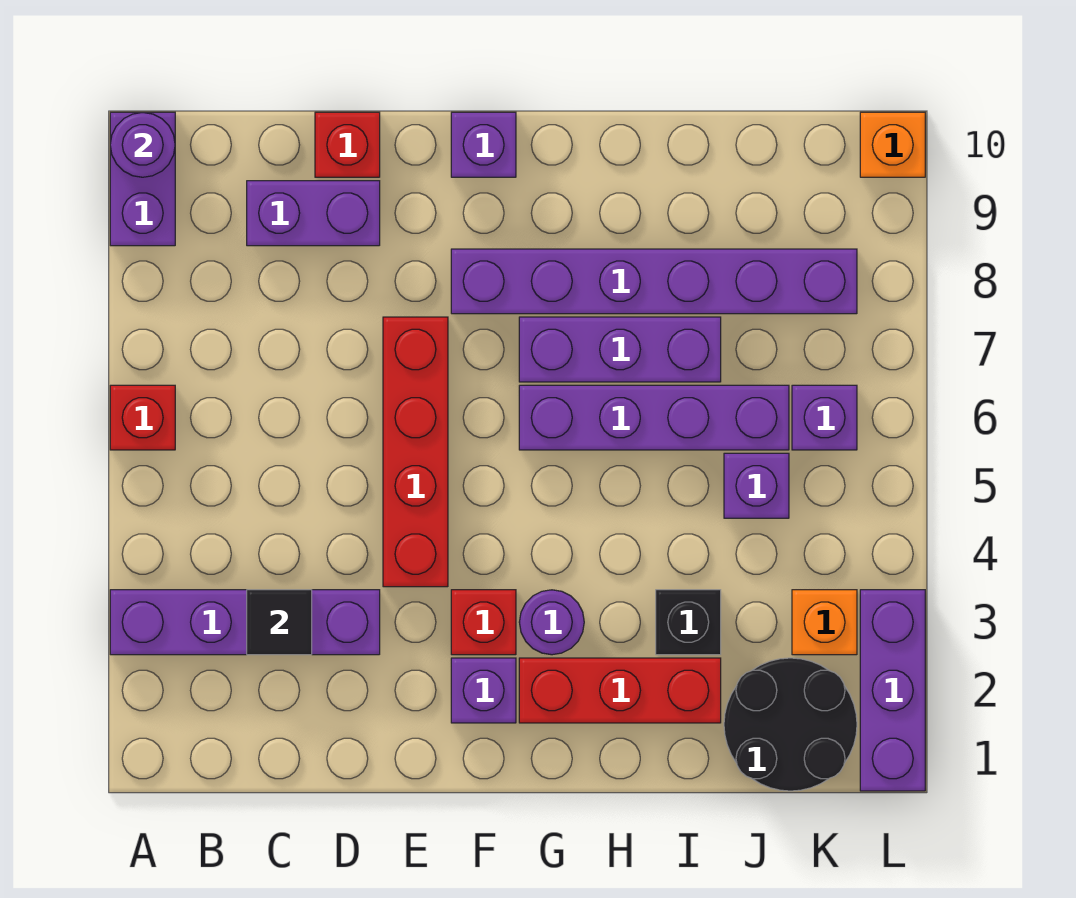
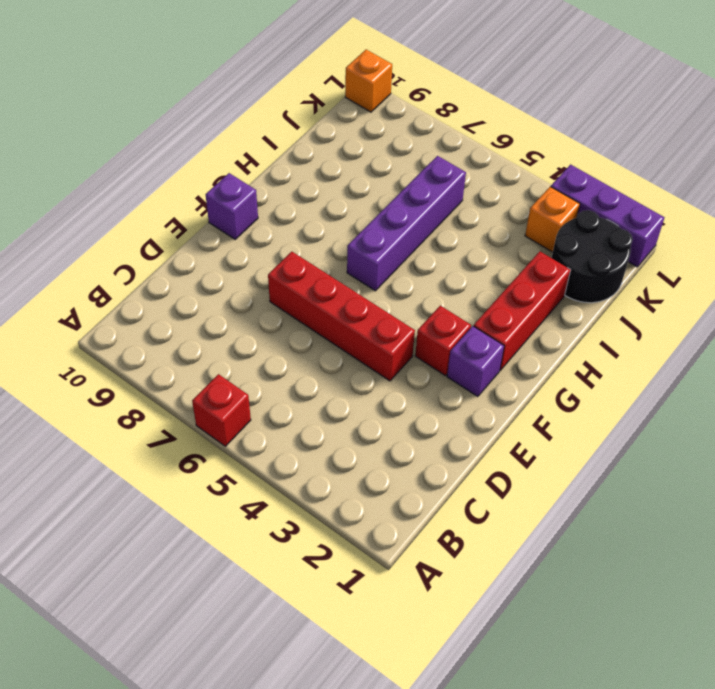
none -> purple brick A3:D3 level 1
none -> purple brick A9:A10 level 1
none -> purple brick C9:D9 level 1

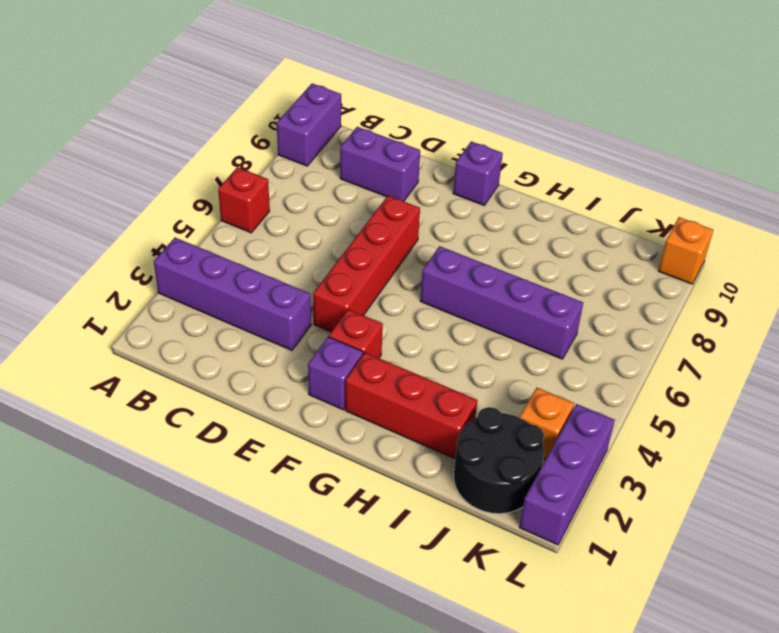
none -> red brick D10 level 1
none -> purple brick F8:K8 level 1
none -> purple round brick G3 level 1

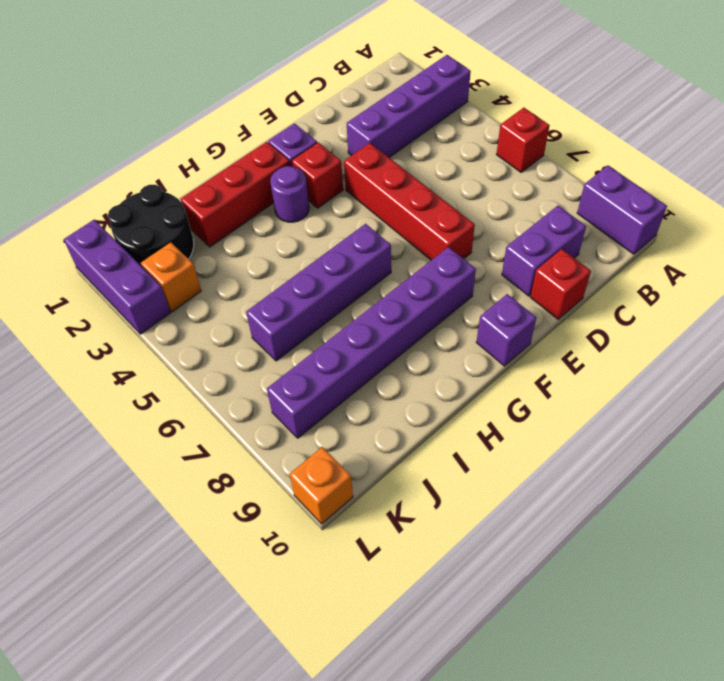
none -> purple brick G7:I7 level 1
none -> black brick I3 level 1
none -> purple brick J5 level 1

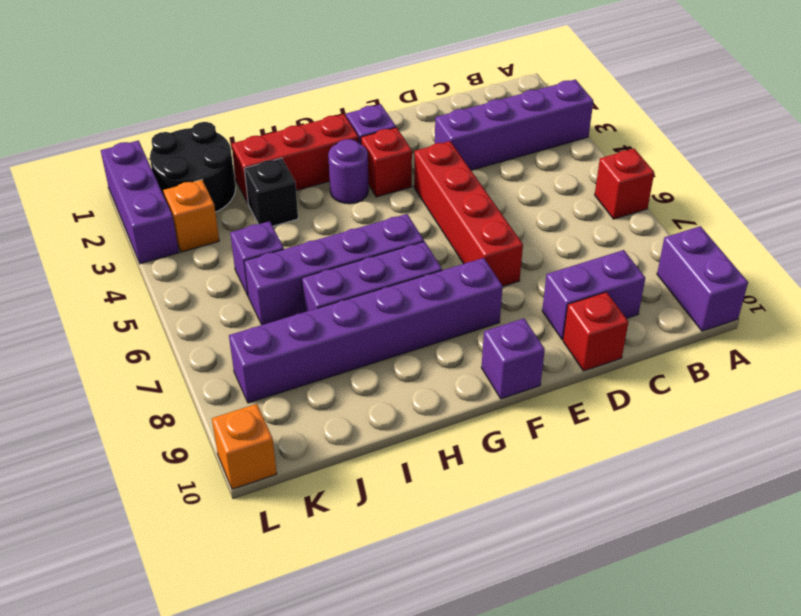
none -> purple brick K6 level 1
none -> purple round brick A10 level 2
none -> black tile C3 level 2

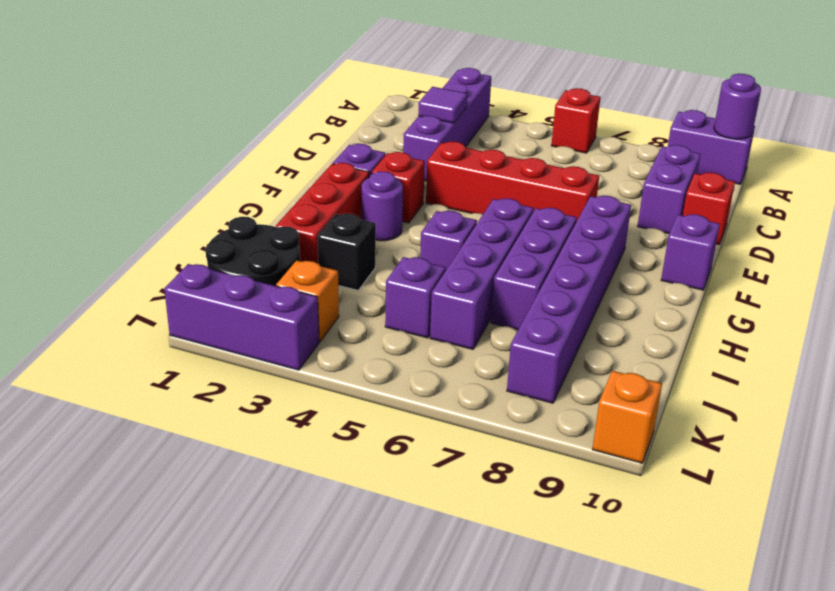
purple tile C3 level 2 -> black tile C3 level 2
purple brick H5 level 1 -> purple brick K6 level 1

